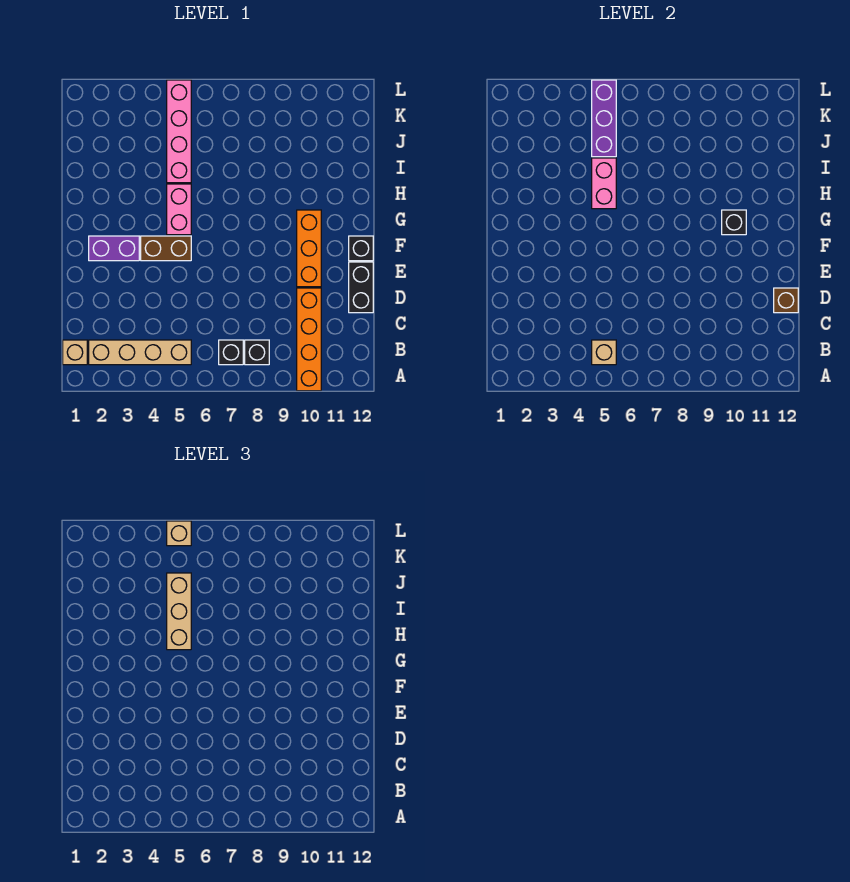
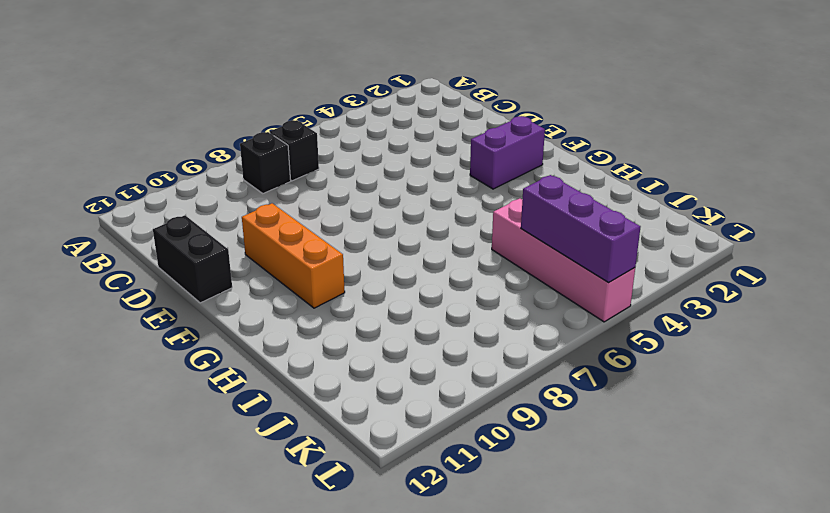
none -> orange brick A10:D10 level 1
none -> tan brick B1 level 1
none -> tan brick B2:B5 level 1

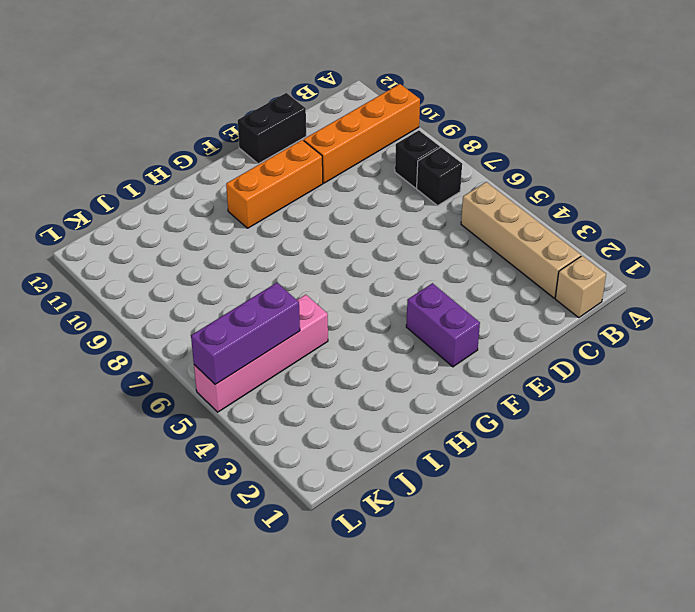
none -> brown brick F4:F5 level 1
none -> black brick F12 level 1
none -> pink brick G5:H5 level 1

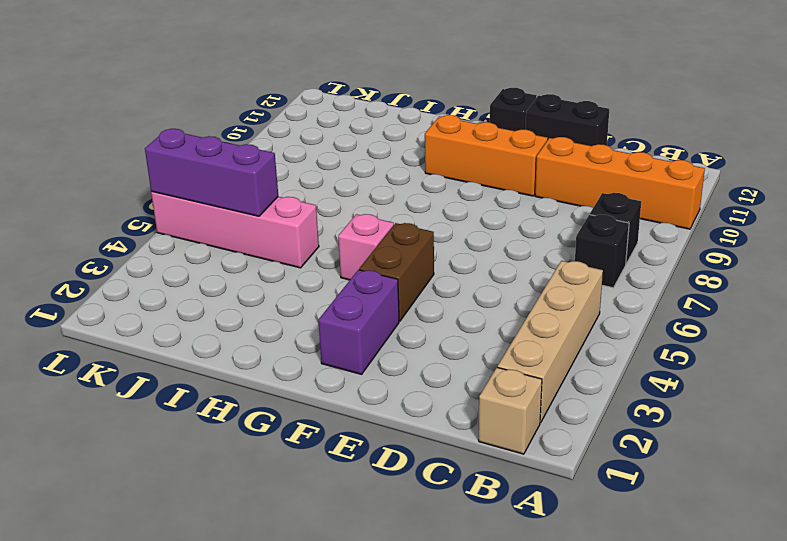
pink brick G5 level 1 -> pink brick G5:H5 level 1
none -> tan brick B5 level 2
none -> brown brick D12 level 2
none -> black brick G10 level 2

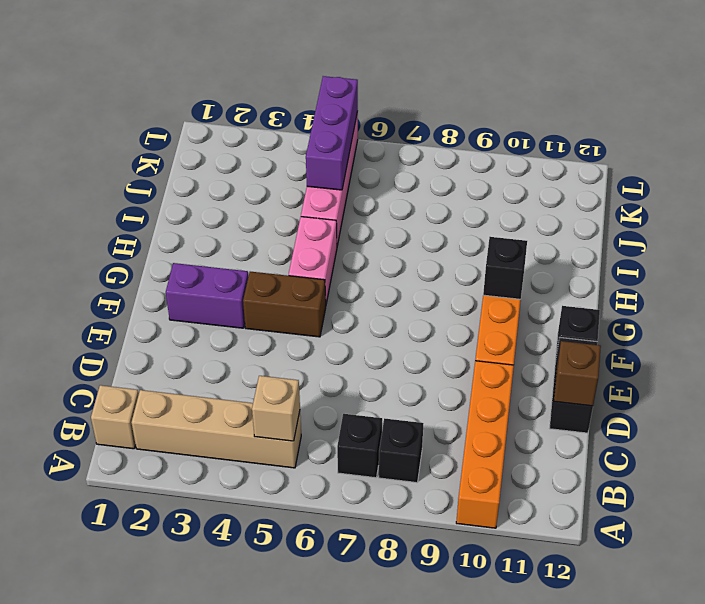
none -> pink brick H5:I5 level 2
none -> tan brick H5:J5 level 3
none -> tan brick L5 level 3

